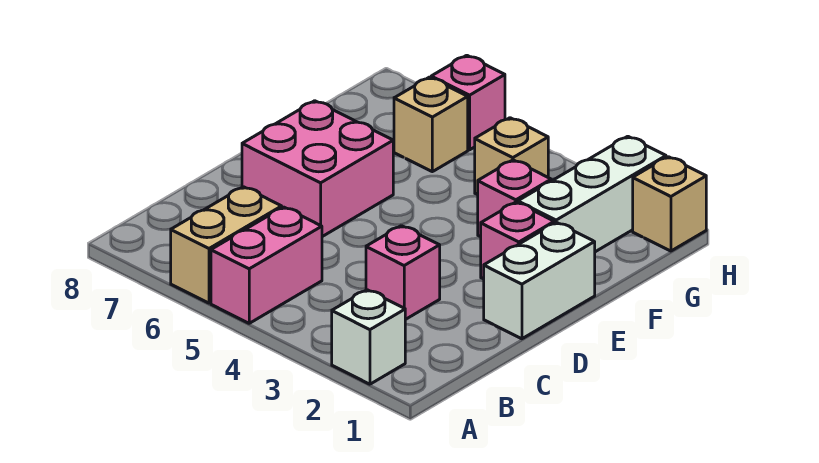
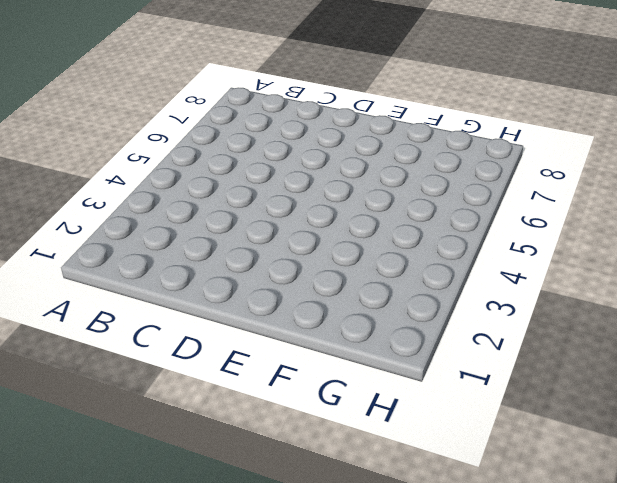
none -> white brick A2 level 1
none -> pink brick A5:B5 level 1
none -> tan brick A6:B6 level 1

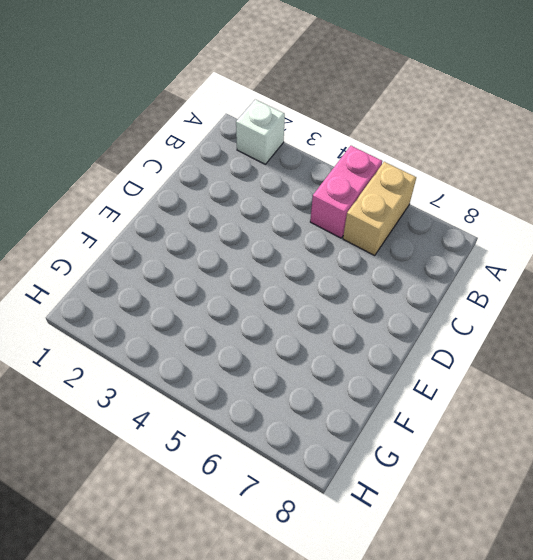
none -> pink brick C3 level 1
none -> white brick D1:E1 level 1
none -> pink brick D6:E7 level 1

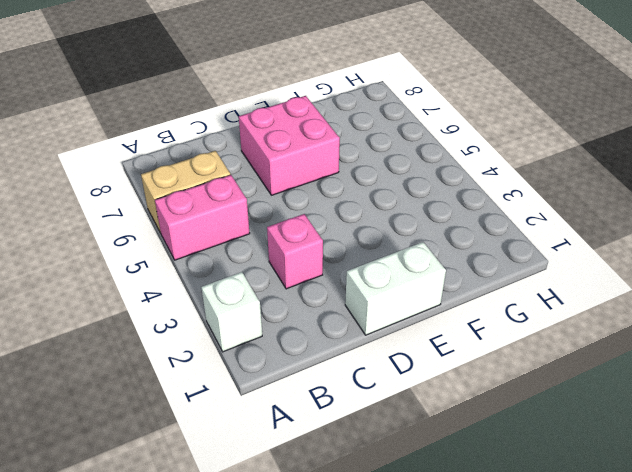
none -> pink brick E2 level 1
none -> white brick F2:H2 level 1
none -> pink brick F3 level 1

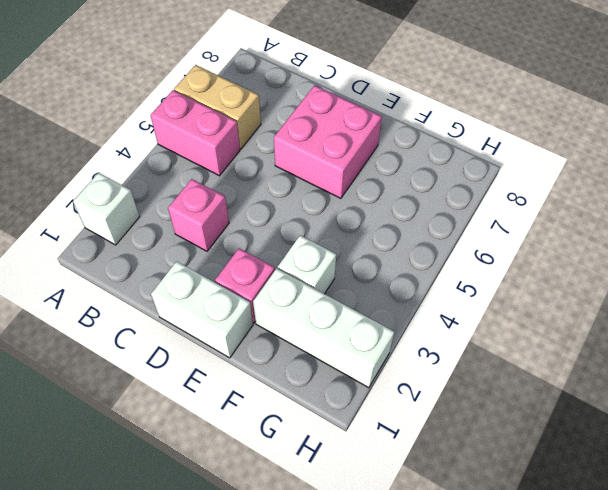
white brick F3 level 1 -> pink brick F3 level 1
none -> tan brick G4 level 1
none -> tan brick G6 level 1
none -> tan brick H1 level 1

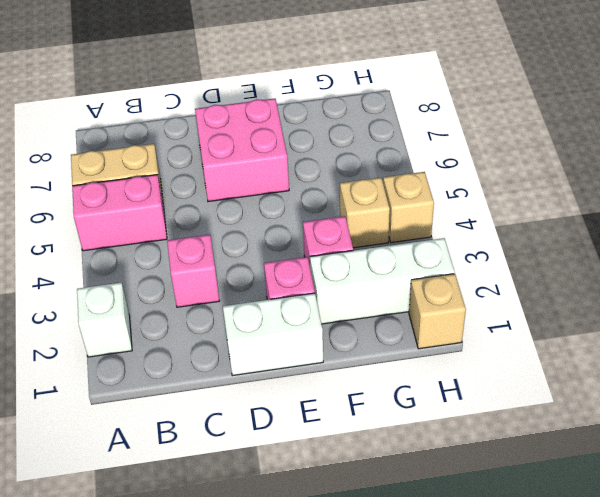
tan brick H4 level 1 -> tan brick G6 level 1
none -> pink brick H6 level 1

